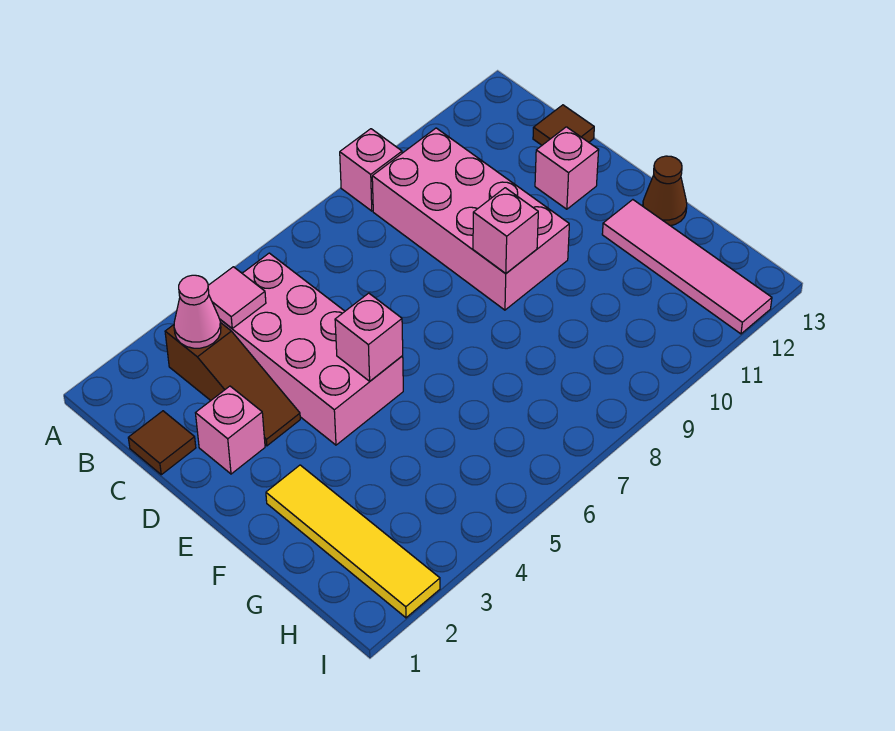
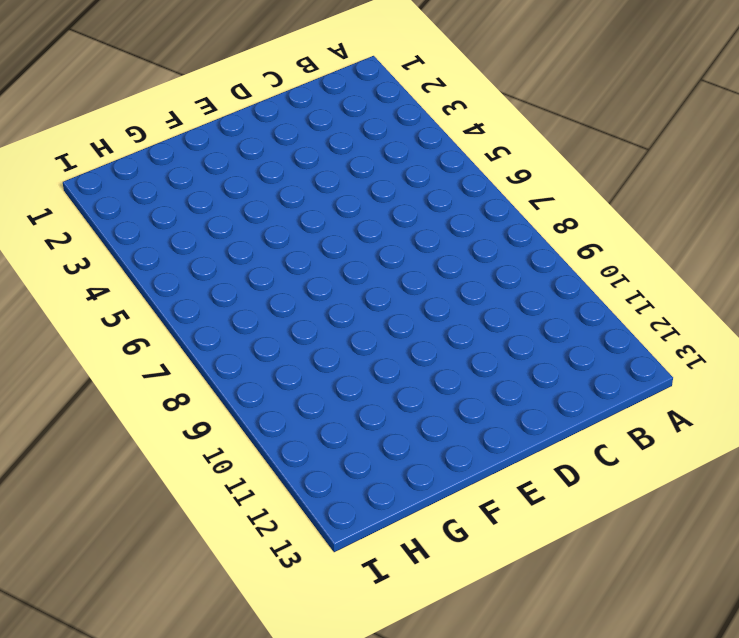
none -> pink brick A9 level 1
none -> brown slope B3:D3 level 1 top B
none -> pink brick B4:E5 level 1

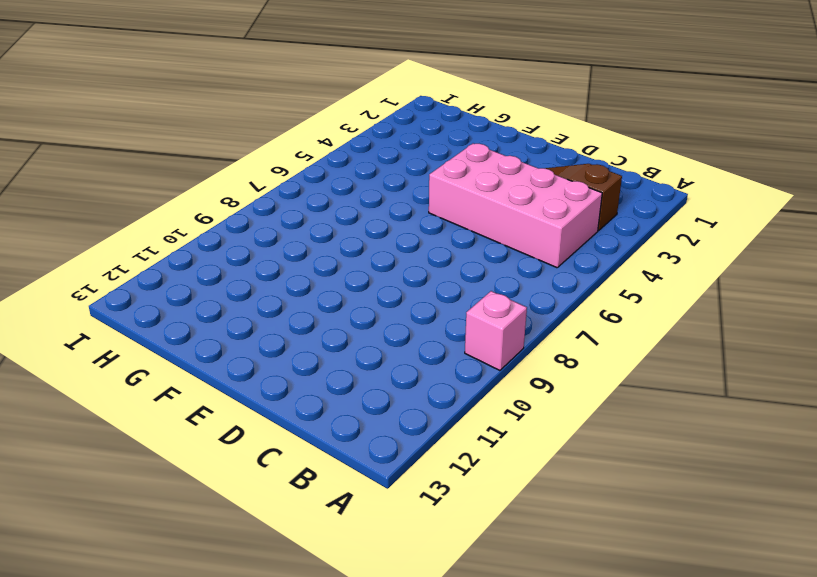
none -> pink brick B9:E10 level 1
none -> brown tile C1 level 1
none -> brown tile C13 level 1

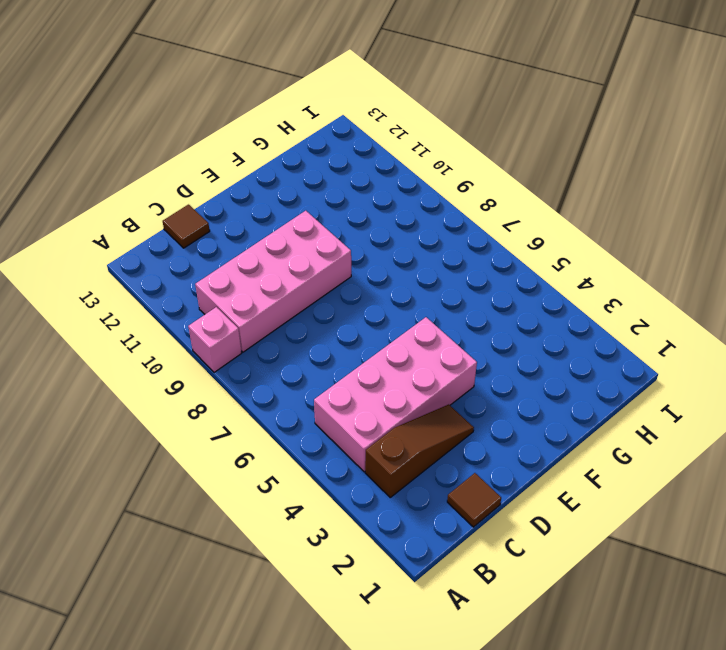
none -> pink brick D2 level 1
none -> pink brick D12 level 1
none -> yellow tile F2:I2 level 1

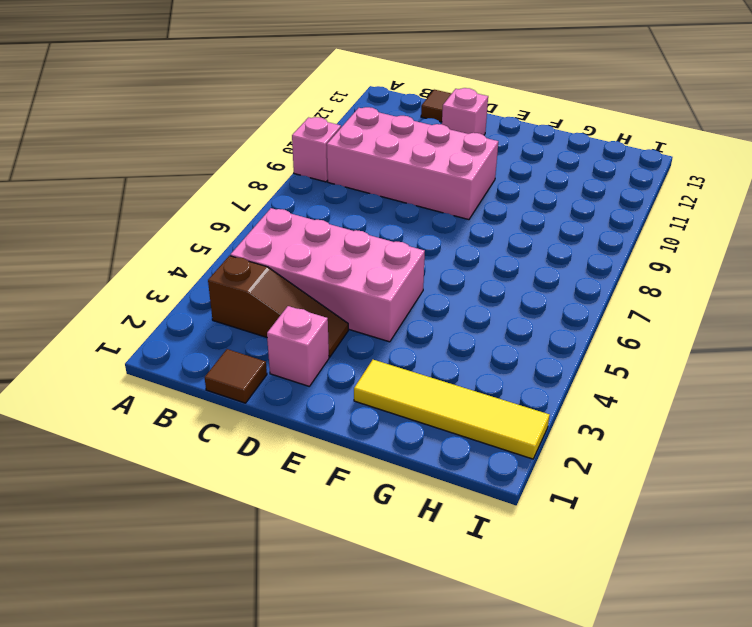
none -> pink tile F12:I12 level 1
none -> brown cone F13 level 1
none -> pink cone B3 level 2

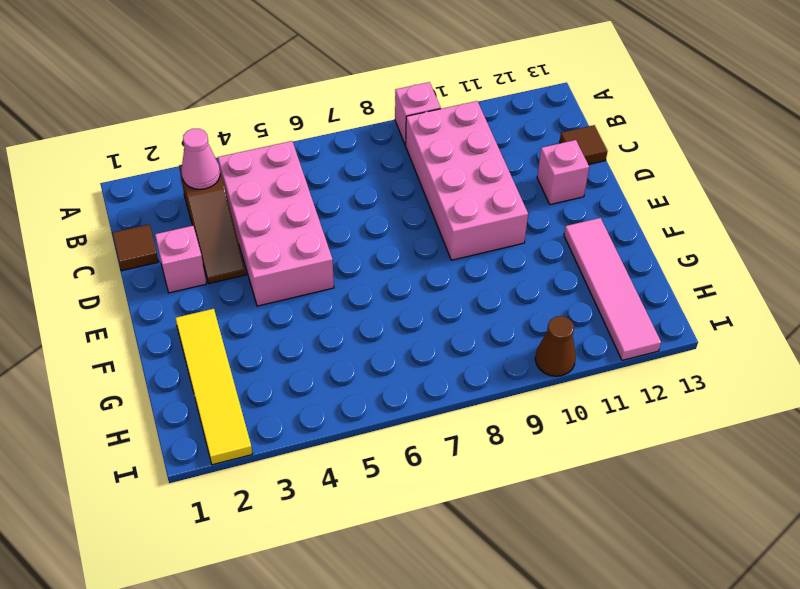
brown cone I10 level 1 -> brown cone F13 level 1
none -> pink tile B4 level 2
none -> pink brick E5 level 2
none -> pink brick E9 level 2

